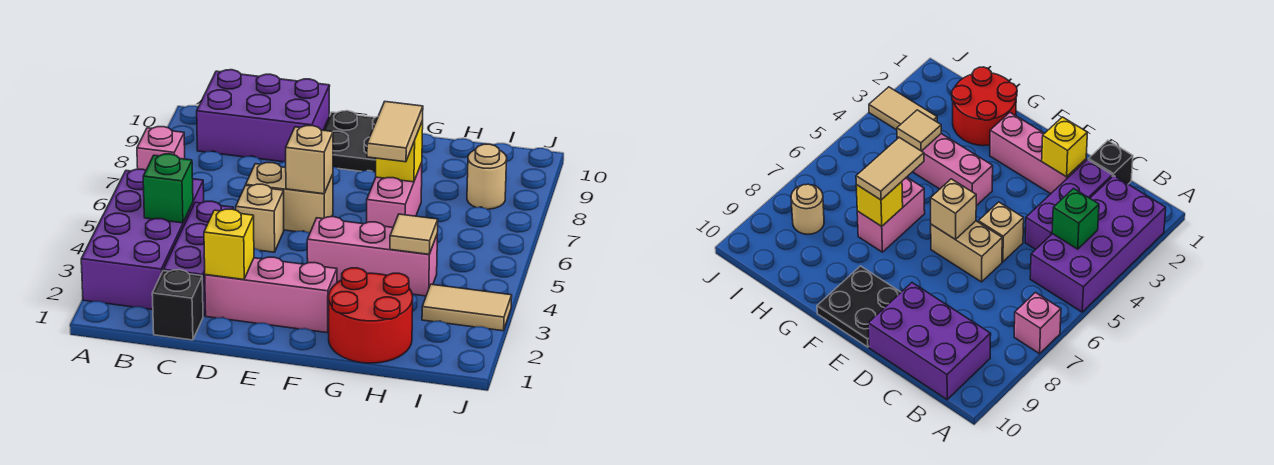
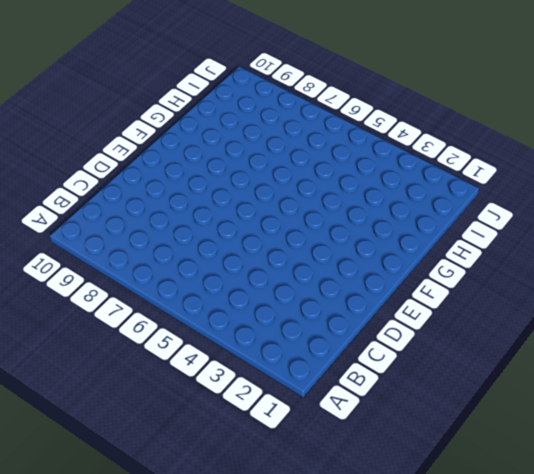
none -> purple brick A2:B5 level 1
none -> pink brick A7 level 1
none -> purple brick B9:D10 level 1

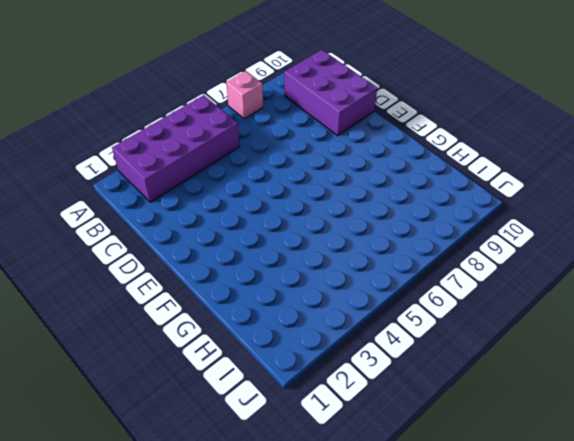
none -> black brick C1 level 1
none -> purple brick C2:C4 level 1
none -> pink brick D2:F2 level 1

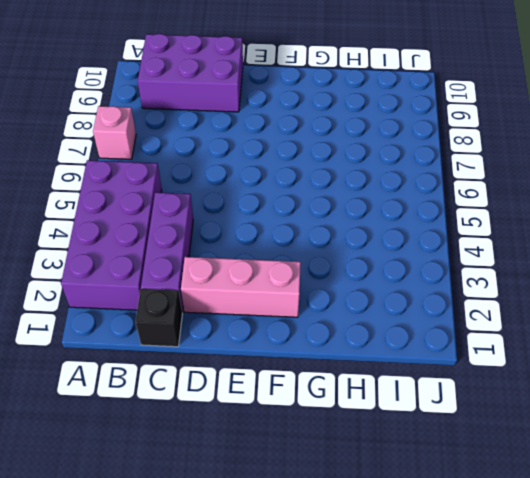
none -> tan brick D5 level 1
none -> tan brick D6:E6 level 1
none -> black plate E9:F10 level 1

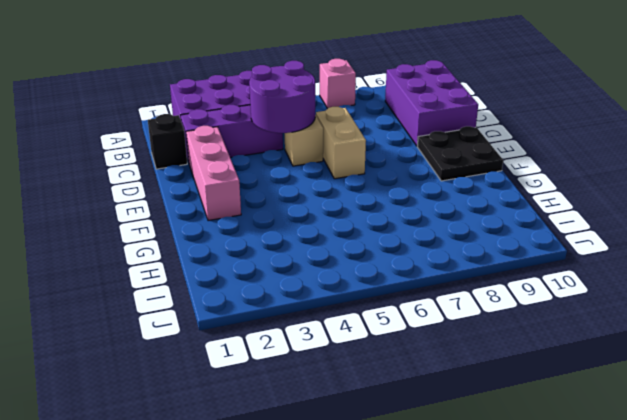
purple round brick C4:D5 level 2 -> none
none -> pink brick F4:H4 level 1
none -> red round brick G1:H2 level 1
none -> pink brick G6:G7 level 1

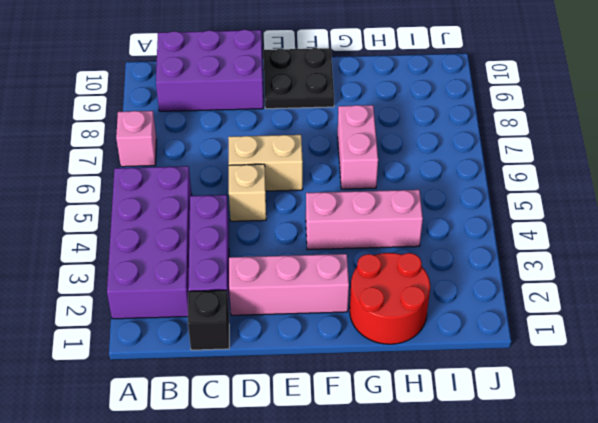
none -> tan tile I3:J3 level 1
none -> tan round brick I8 level 1
none -> green brick B4 level 2

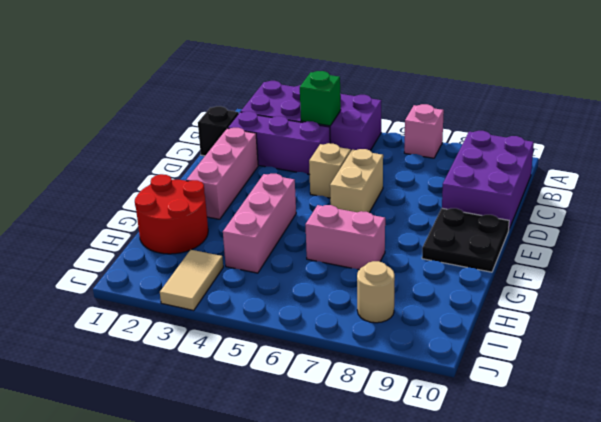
none -> yellow brick D2 level 2
none -> tan brick E6 level 2
none -> yellow brick G7 level 2

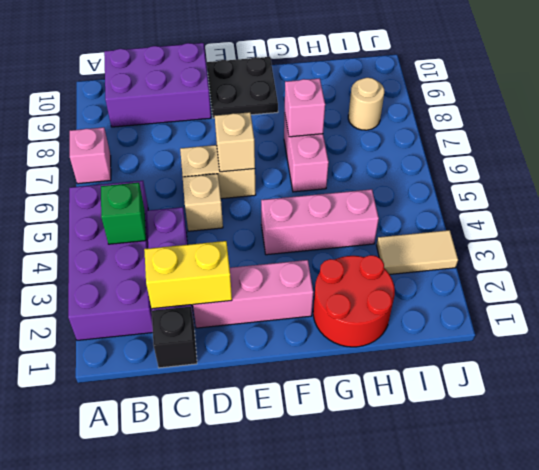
yellow brick C2:D2 level 2 -> yellow brick D2 level 2
pink brick G7 level 2 -> yellow brick G7 level 2
none -> tan tile H4 level 2
none -> tan tile G6:G7 level 3

